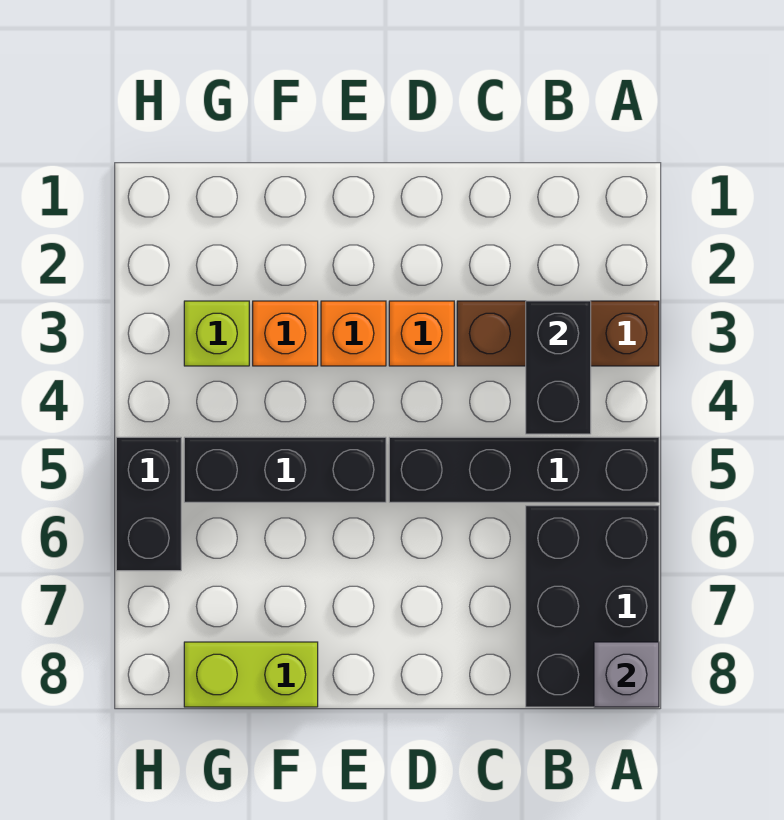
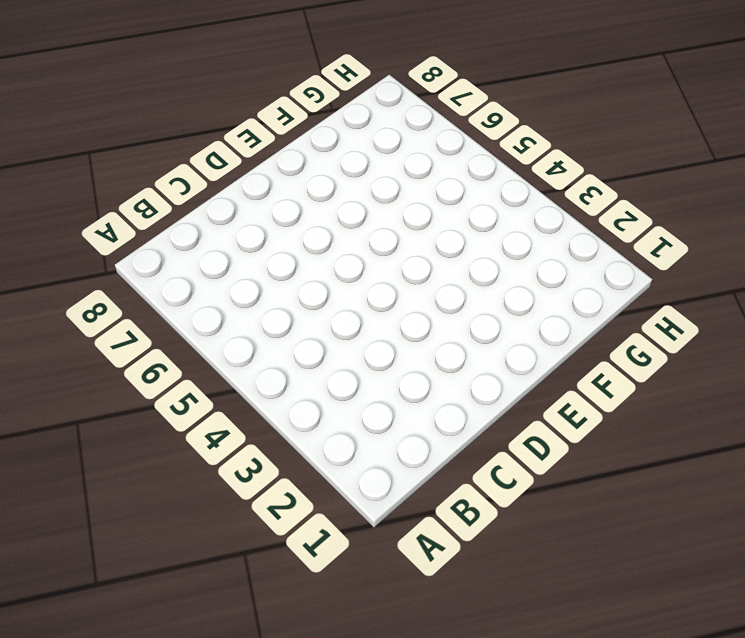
none -> brown brick A3:C3 level 1
none -> black brick A5:D5 level 1
none -> black brick A6:B8 level 1

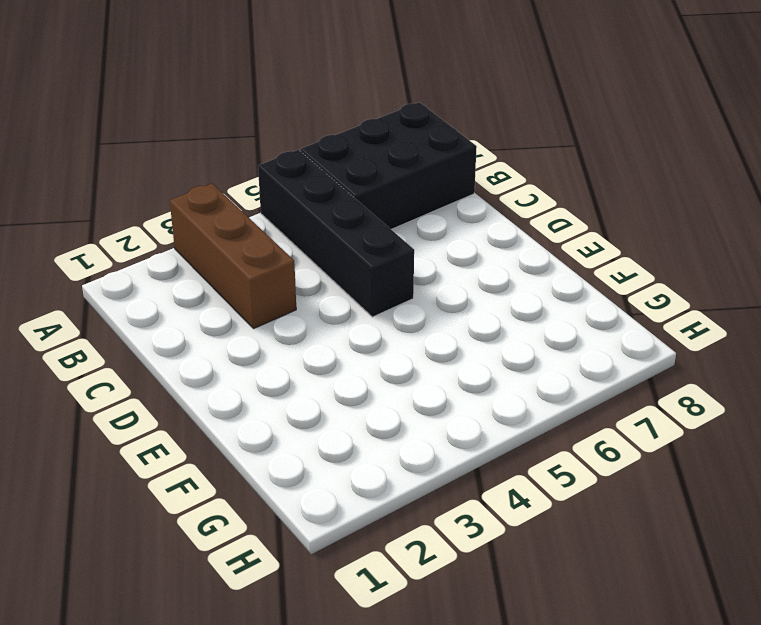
none -> orange brick D3 level 1
none -> orange brick E3 level 1
none -> black brick E5:G5 level 1

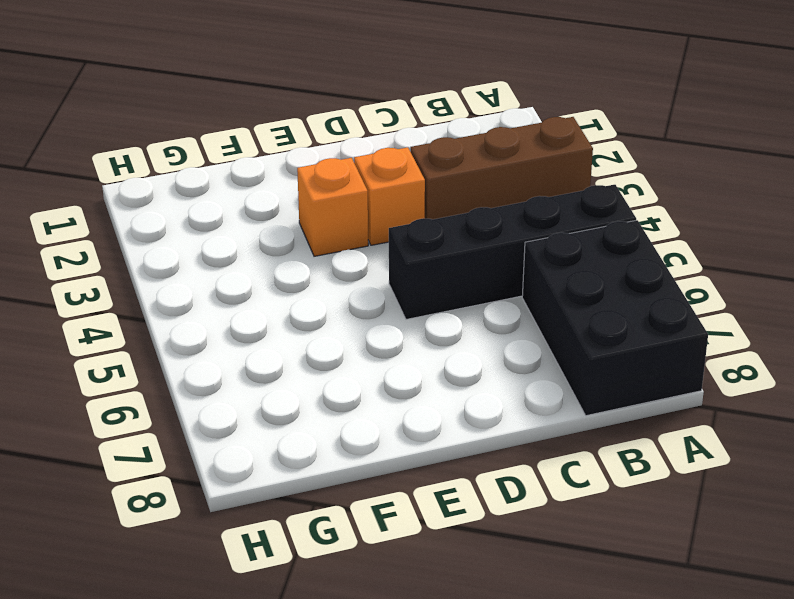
none -> black brick E5:G5 level 1
none -> orange brick F3 level 1
none -> lime brick F8:G8 level 1

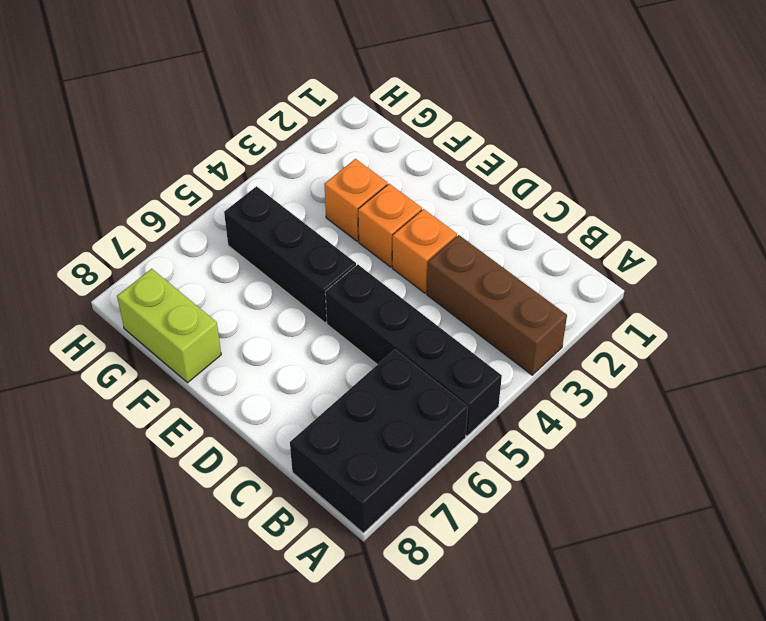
none -> lime brick G3 level 1
none -> black brick H5:H6 level 1
none -> grey brick A8 level 2

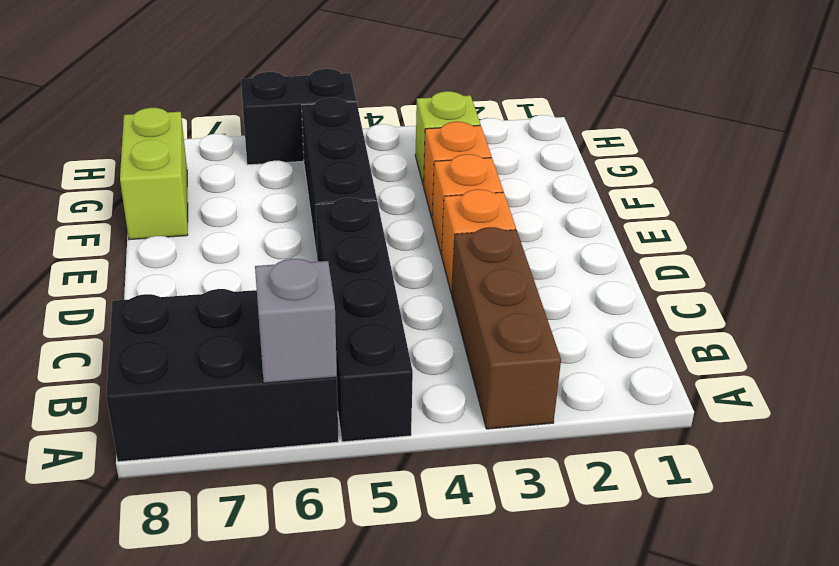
grey brick A6 level 2 -> grey brick A8 level 2
none -> black brick B3:B4 level 2

